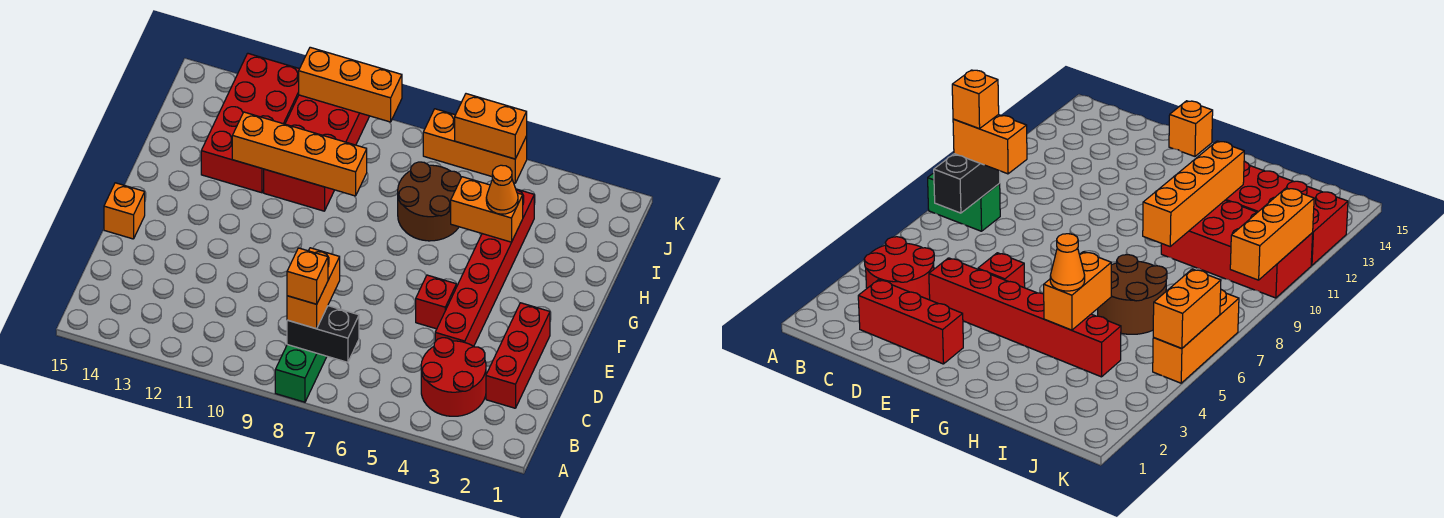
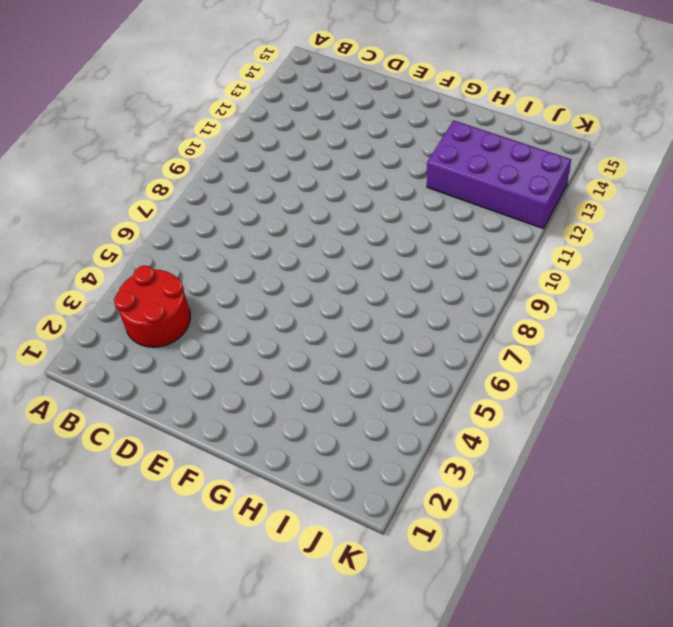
purple brick H12:K13 level 1 -> red brick H12:K13 level 1
none -> green brick A8:B8 level 1
none -> red brick C2:E2 level 1
none -> red brick D4:I4 level 1

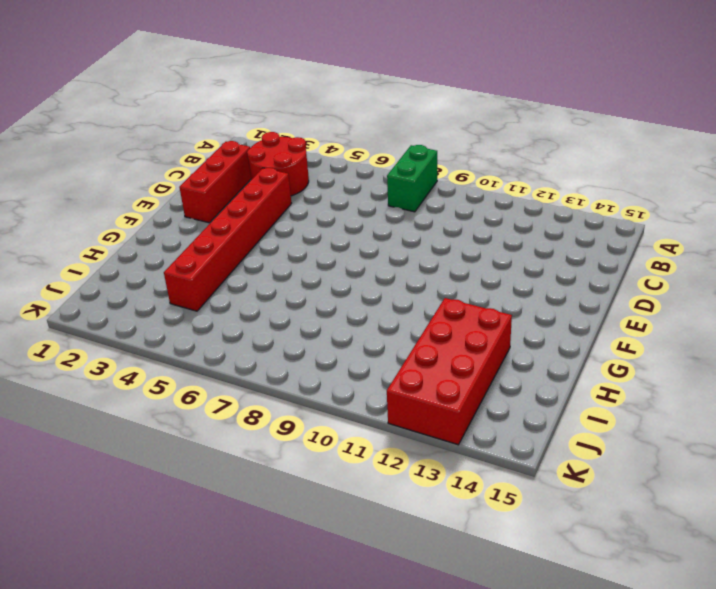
none -> red brick E5 level 1
none -> orange brick E15 level 1
none -> brown round brick H6:I7 level 1

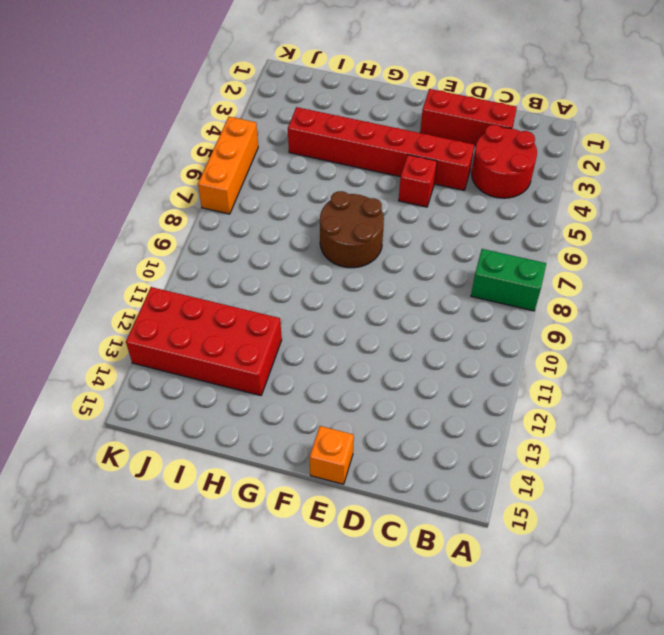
brown round brick F7:G8 level 1 -> brown round brick H6:I7 level 1
none -> red brick H10:K11 level 1
none -> black brick B7:B8 level 2
none -> orange brick H4:H5 level 2

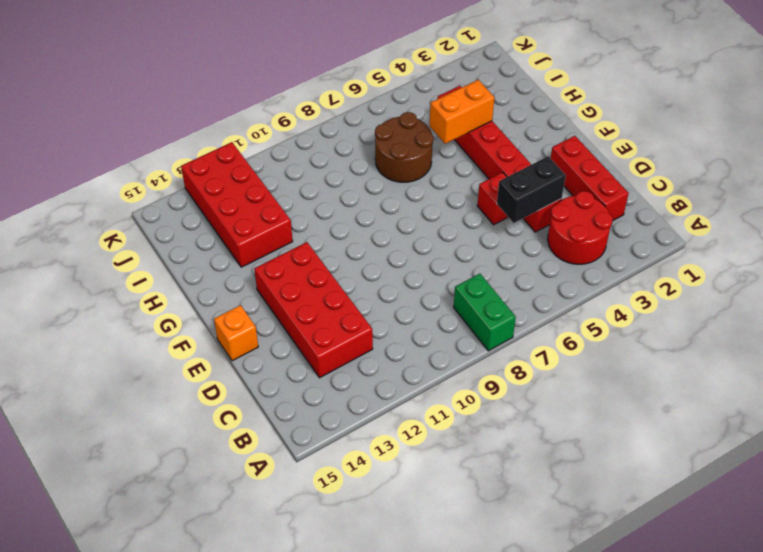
red brick C12:F13 level 1 -> red brick H10:K11 level 1
black brick D4:D5 level 2 -> black brick B7:B8 level 2
none -> orange brick K5:K7 level 1
none -> orange brick H9:H12 level 2
none -> orange brick K5:K6 level 2

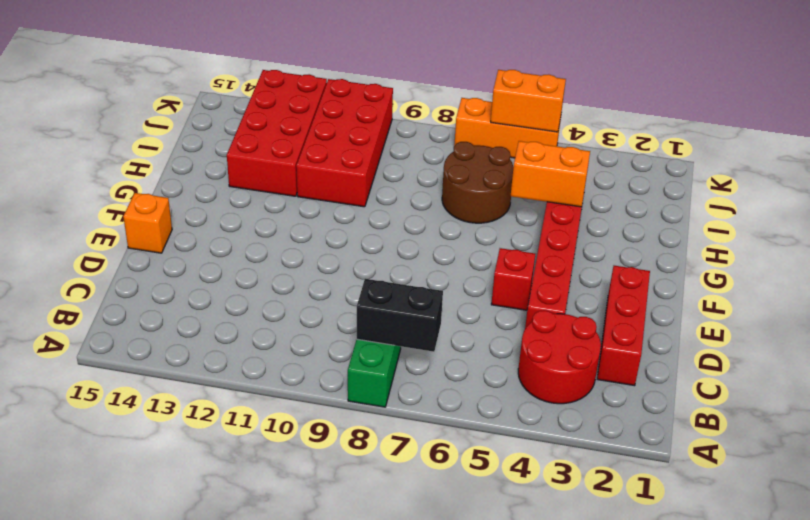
none -> orange brick H9:H12 level 2
none -> orange brick K9:K11 level 2
none -> orange brick B8:C8 level 3

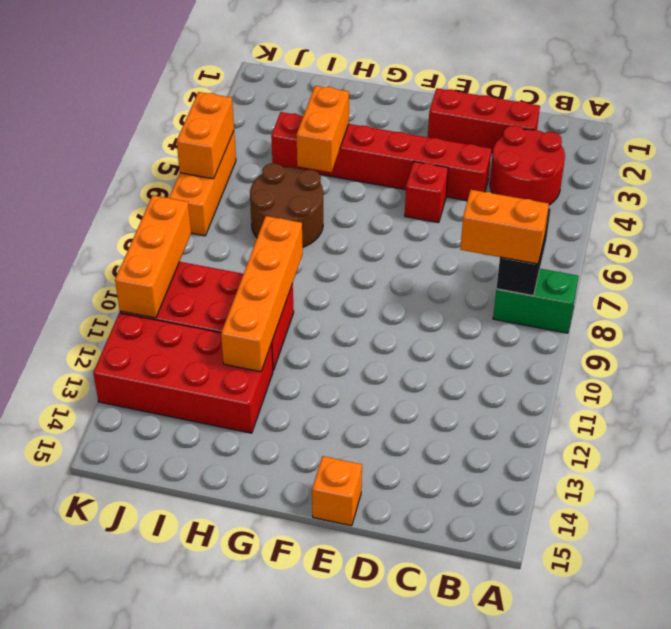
none -> orange cone H4 level 3
none -> orange brick B8 level 4

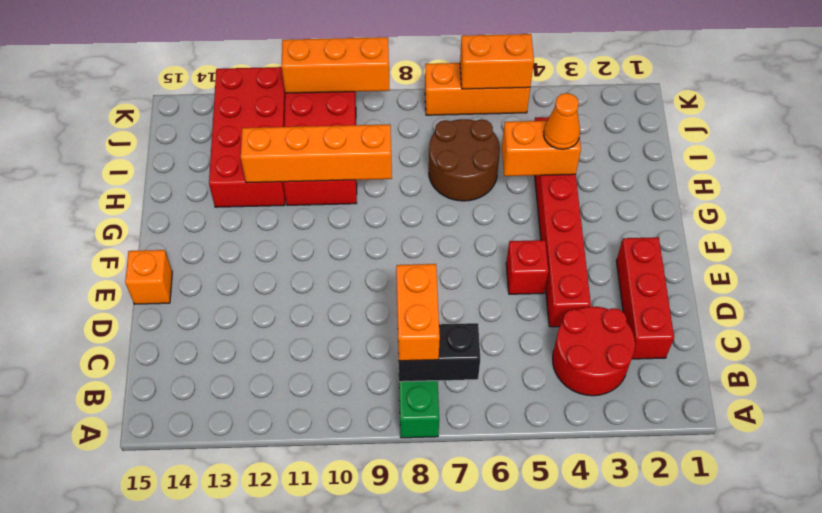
none -> orange brick B8 level 4

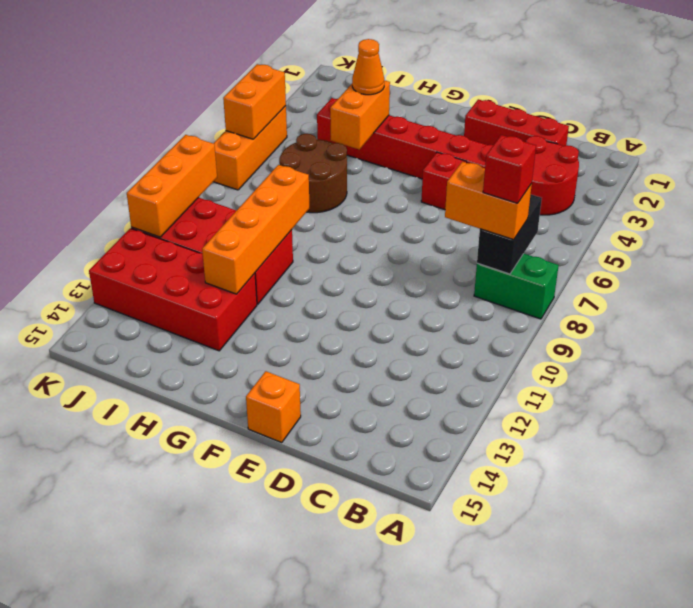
red brick B8 level 4 -> orange brick B8 level 4

